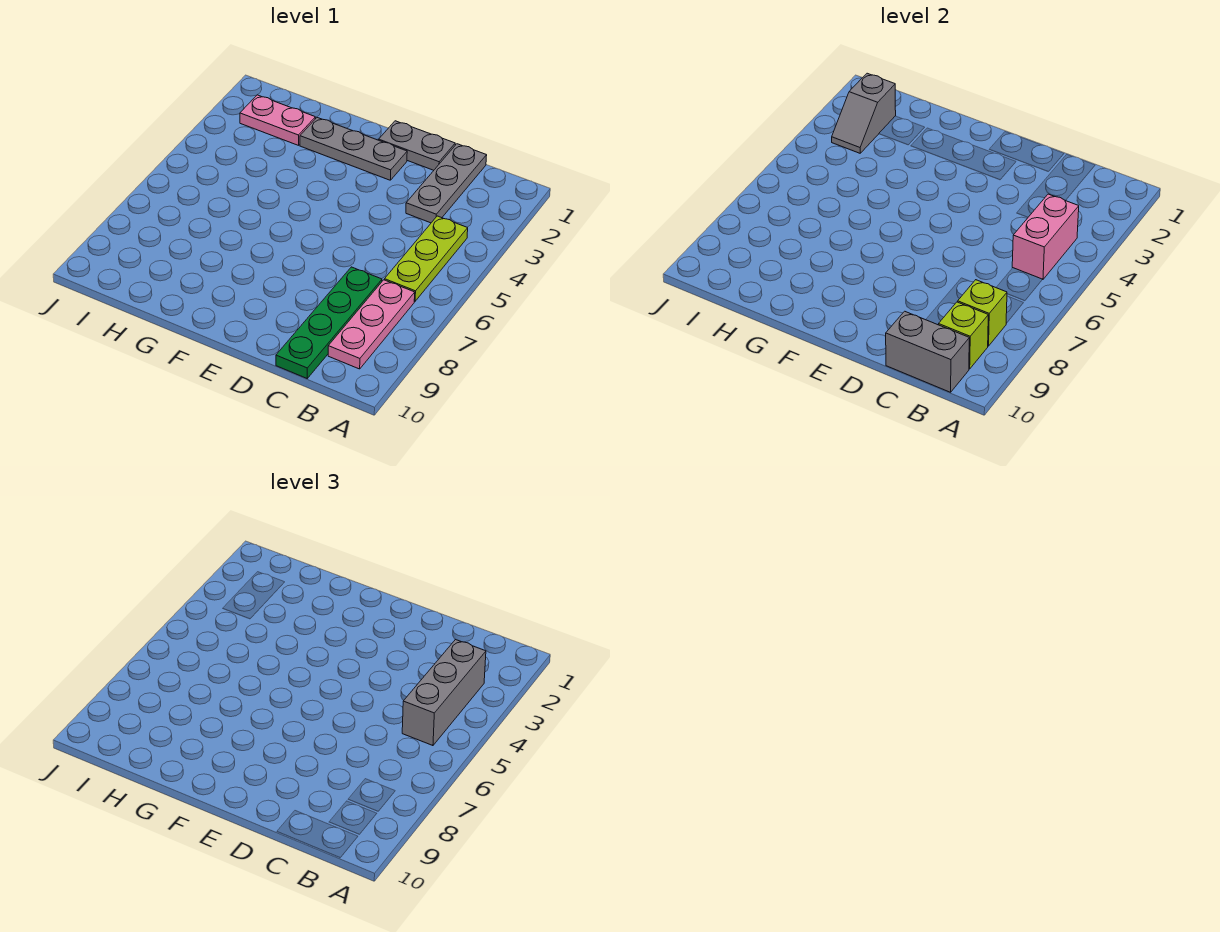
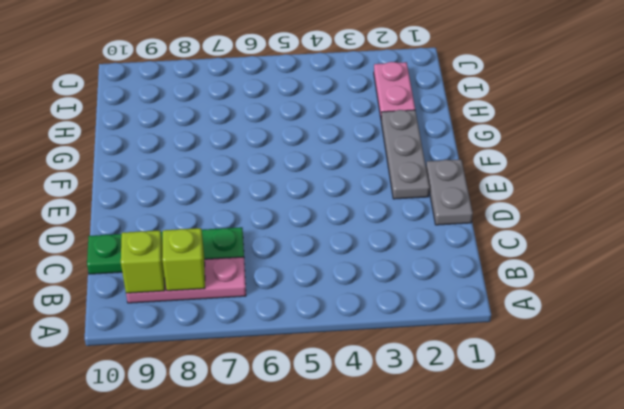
none -> lime plate B4:B6 level 1
none -> grey plate C1:C3 level 1
none -> pink brick B4:B5 level 2

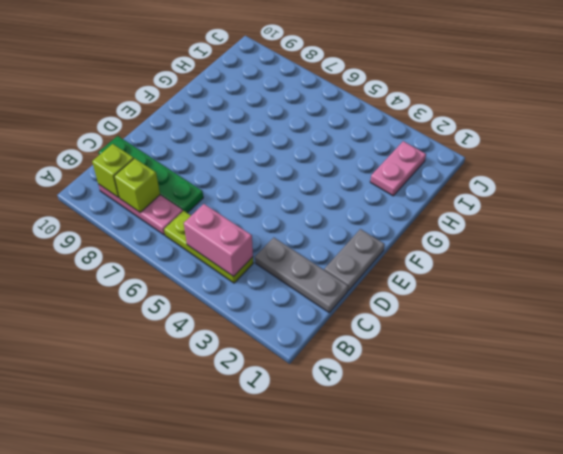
none -> grey plate E2:G2 level 1
none -> grey brick B10:C10 level 2
none -> grey slope I2:I3 level 2 top 2

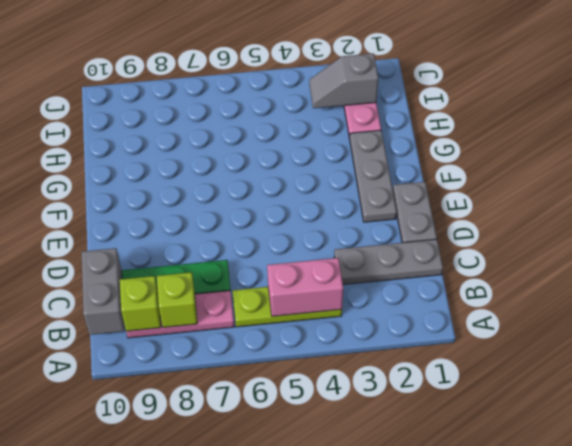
none -> grey brick B3:B5 level 3

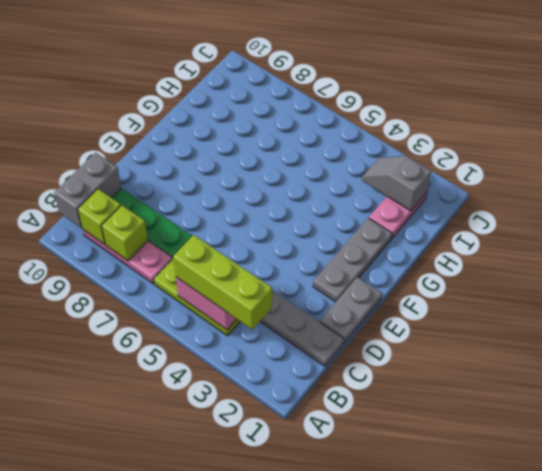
lime brick B3:B5 level 3 -> grey brick B3:B5 level 3

